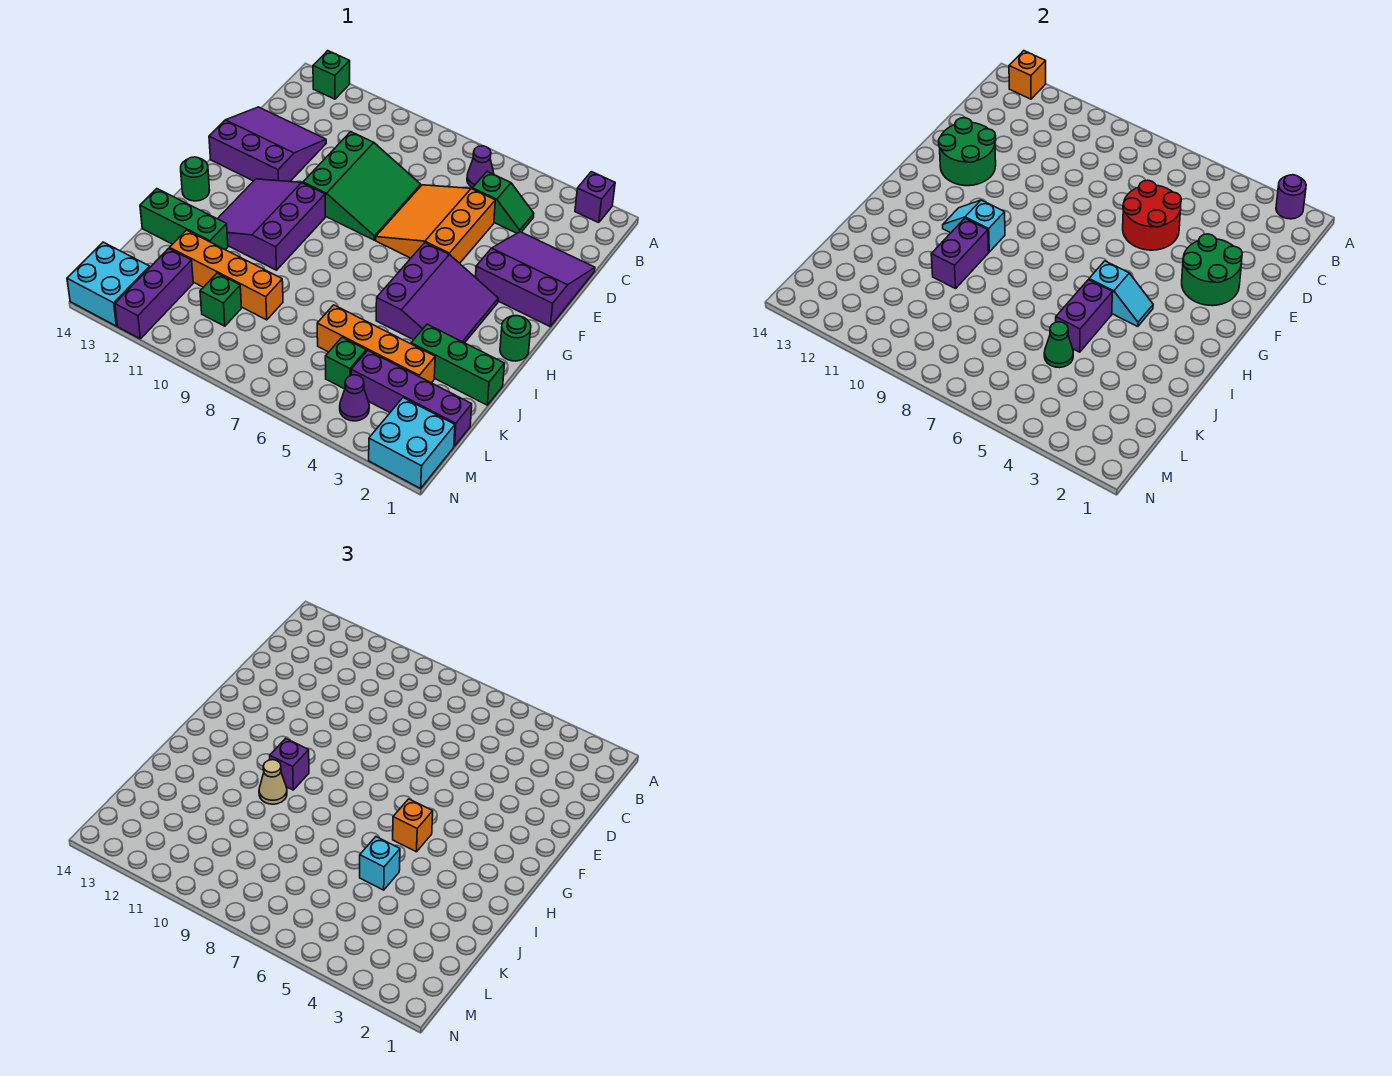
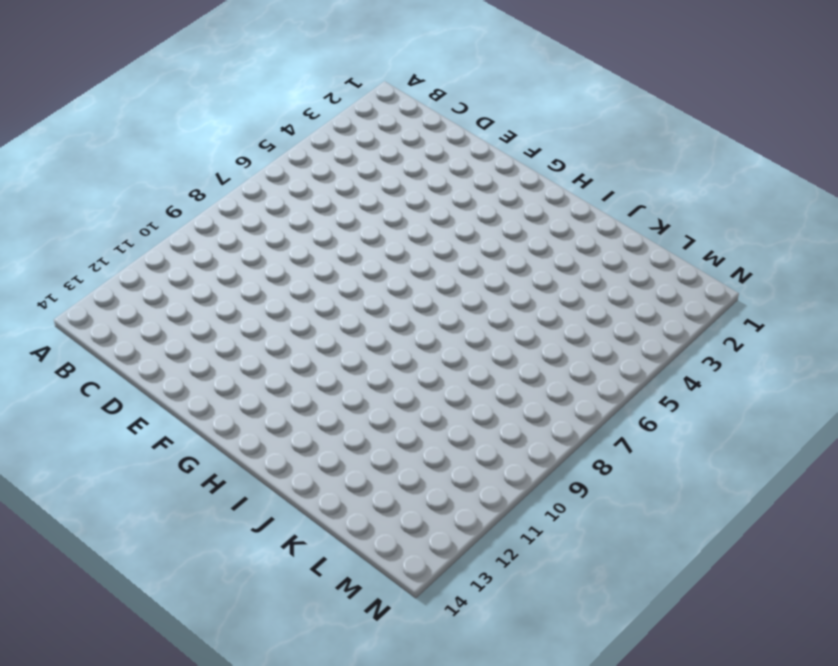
none -> purple brick A2 level 1
none -> green brick A13 level 1
none -> purple cone B6 level 1
none -> green slope C4:C5 level 1 top 5

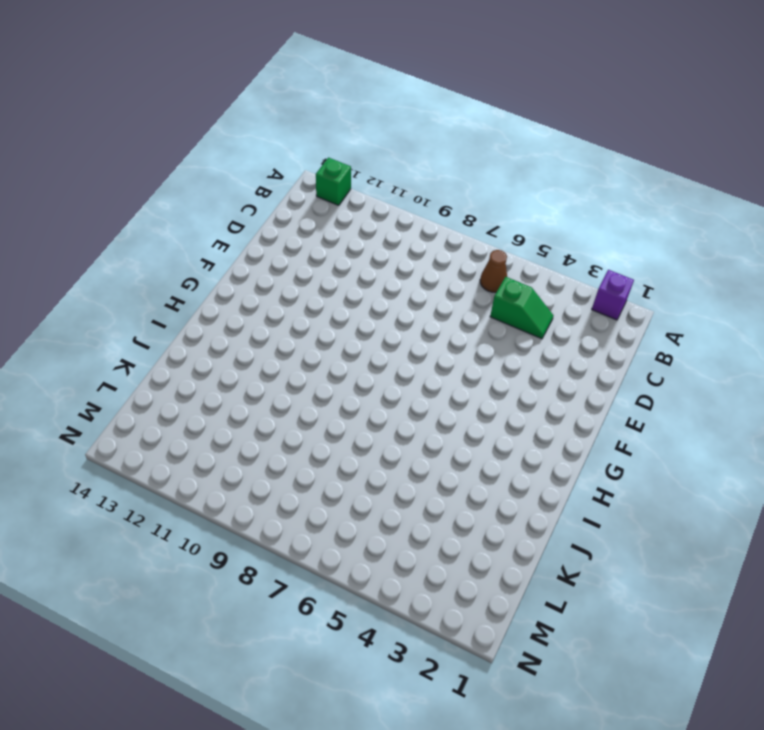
brown cone B6 level 1 -> purple cone B6 level 1
none -> purple slope D1:F3 level 1 top F
none -> orange slope D5:F7 level 1 top 5
none -> green slope D8:F10 level 1 top 10
none -> purple slope D12:F14 level 1 top F

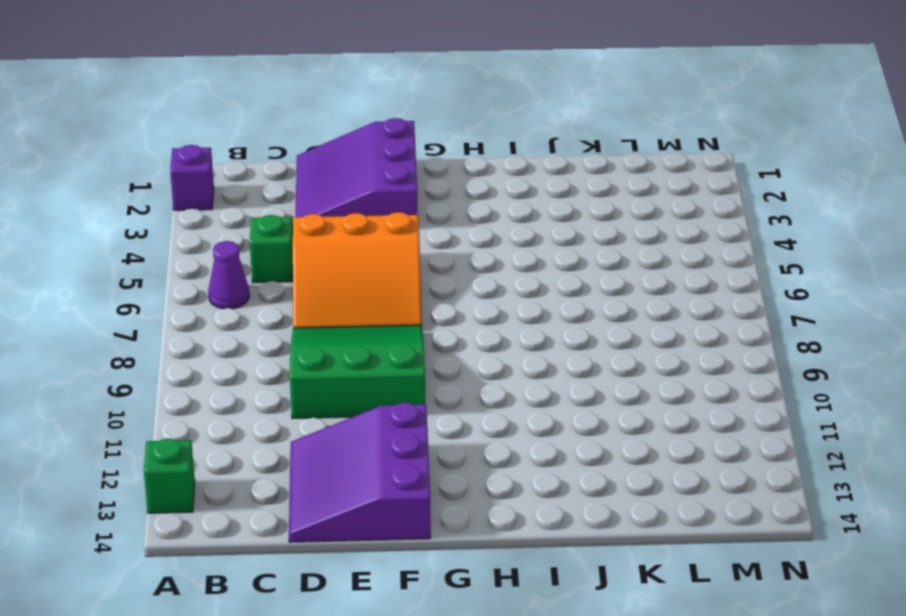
none -> purple slope G3:I5 level 1 top 5
none -> purple slope G10:I12 level 1 top 10
none -> green round brick H1 level 1
none -> green round brick H14 level 1

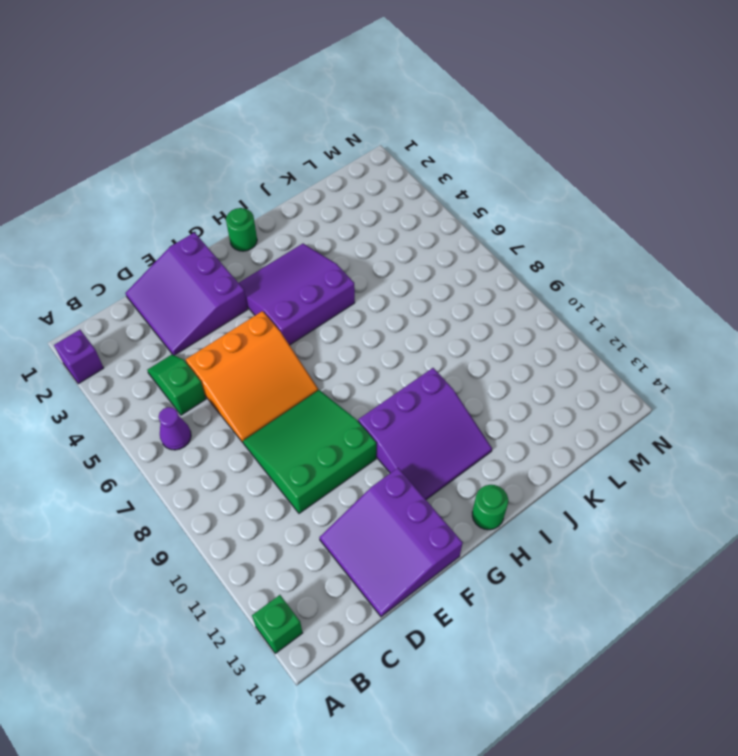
none -> green brick J1:J3 level 1
none -> green brick J12:J14 level 1
none -> orange brick K3:K6 level 1
none -> orange brick K9:K12 level 1

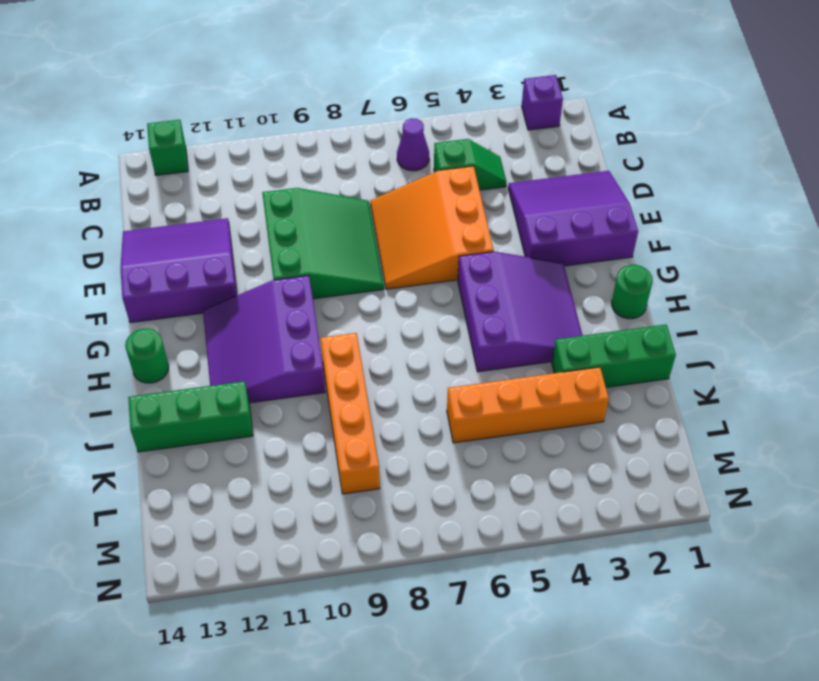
orange brick I9:L9 level 1 -> orange brick K9:K12 level 1
none -> purple brick L1:L4 level 1
none -> green brick L5 level 1
none -> green brick L10 level 1
none -> purple brick L12:N12 level 1

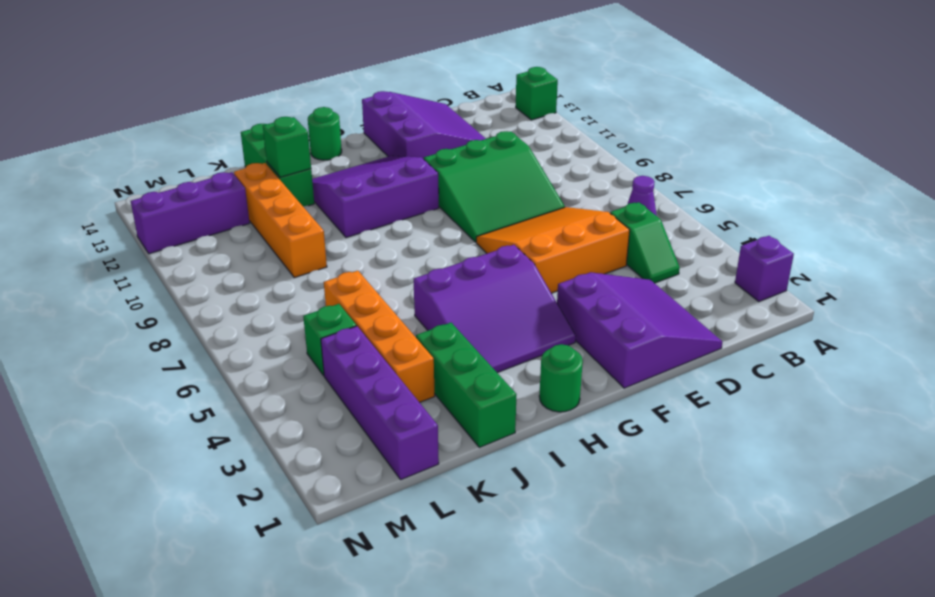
green brick J12 level 2 -> green brick L10 level 1
none -> cyan brick M1:N2 level 1
none -> purple cone M4 level 1
none -> cyan brick M13:N14 level 1
none -> purple round brick A2 level 2

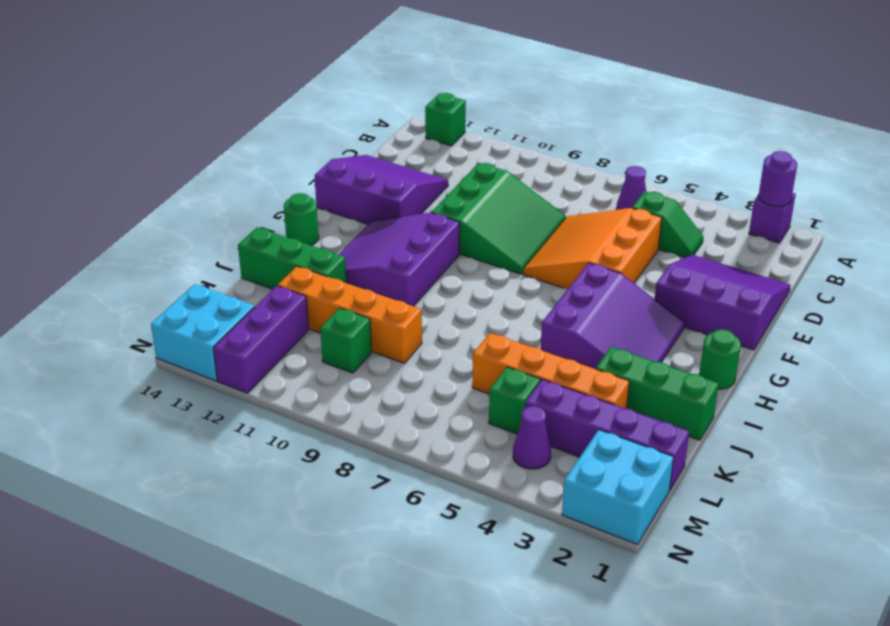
none -> orange brick A13 level 2
none -> red round brick D5:E6 level 2
none -> green round brick E2:F3 level 2
none -> green round brick E12:F13 level 2

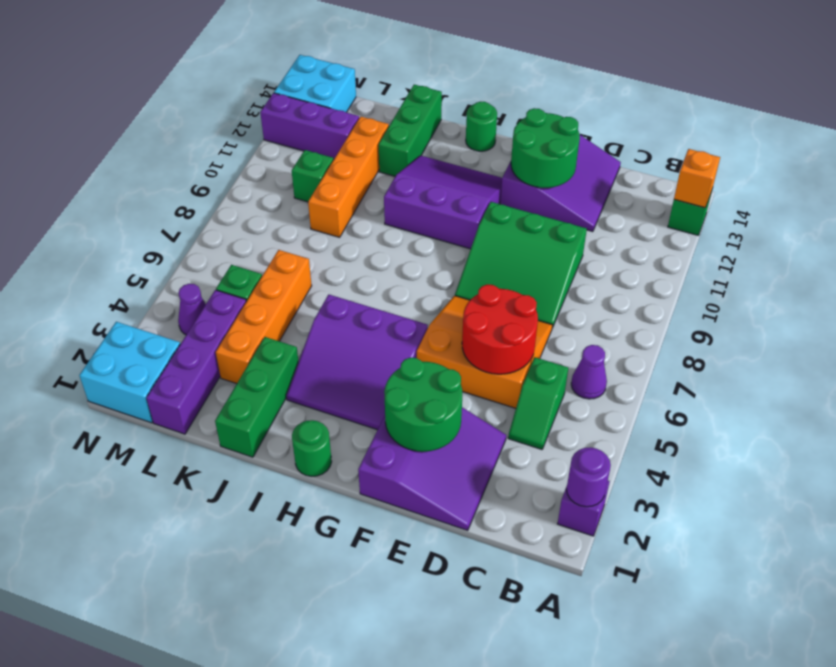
none -> cyan slope H4:H5 level 2 top 5
none -> cyan slope H10:H11 level 2 top 10
none -> purple brick I5:J5 level 2
none -> purple brick I10:J10 level 2

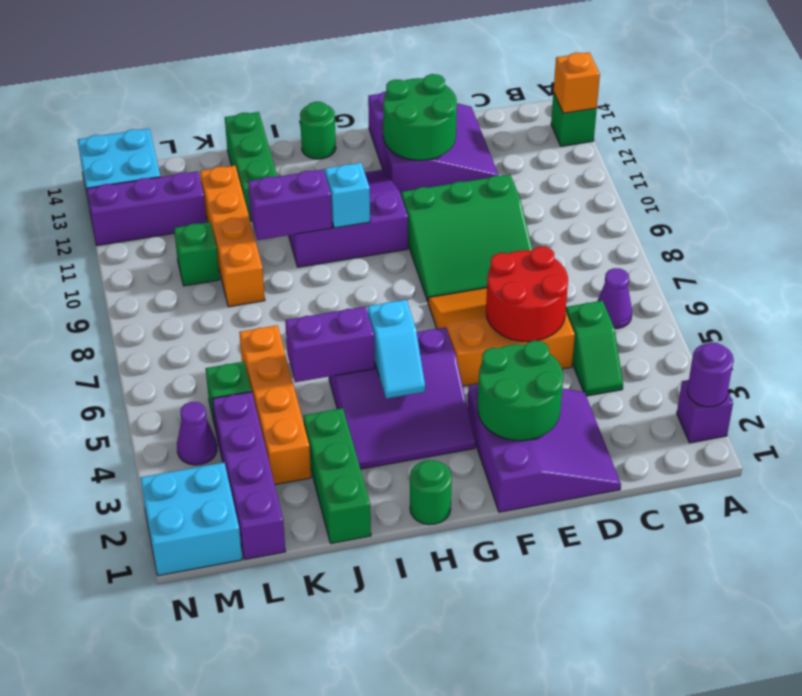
none -> green cone K5 level 2
none -> orange brick H5 level 3
none -> purple brick H10 level 3
none -> tan cone I10 level 3

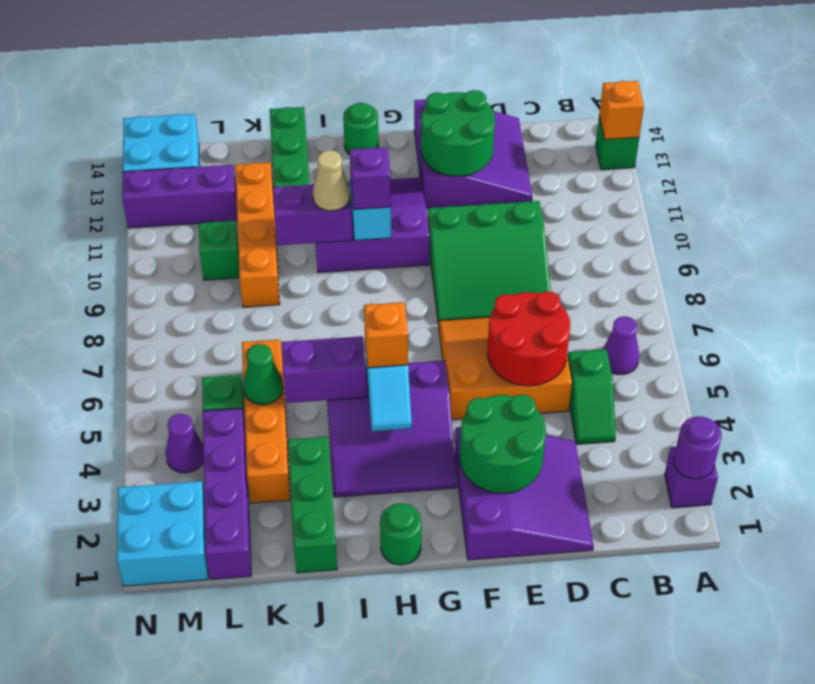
none -> cyan brick J5 level 3

